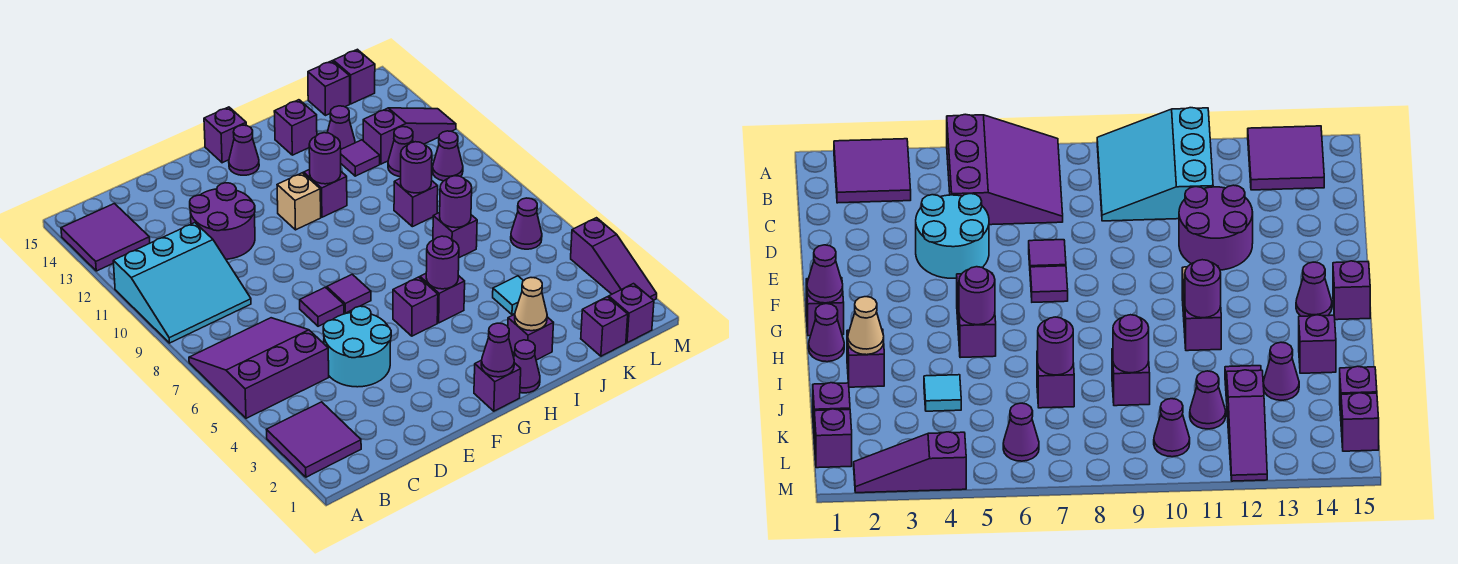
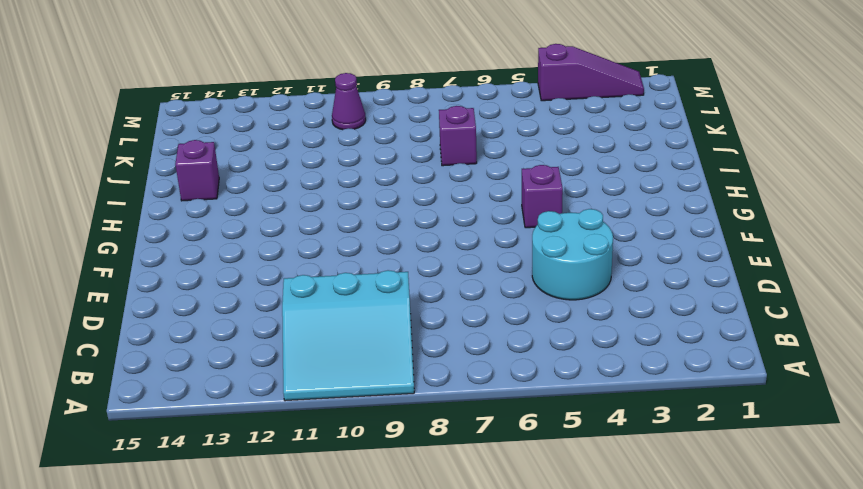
cyan slope A9:C11 level 1 top C -> cyan slope A9:C11 level 1 top 11
none -> purple tile A2:B3 level 1
none -> purple slope A5:C7 level 1 top 5
none -> purple tile A13:B14 level 1
none -> purple round brick D11:E12 level 1

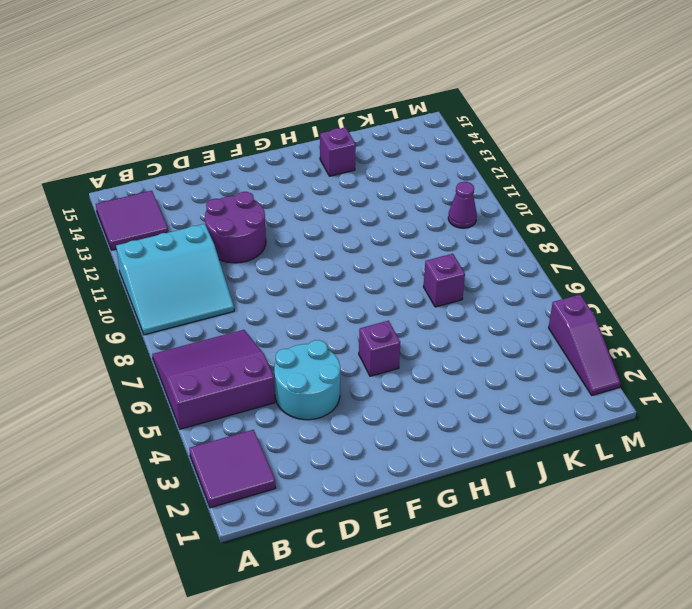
none -> purple tile E7 level 1
none -> purple tile F7 level 1
none -> purple brick G1 level 1
none -> tan brick G11 level 1

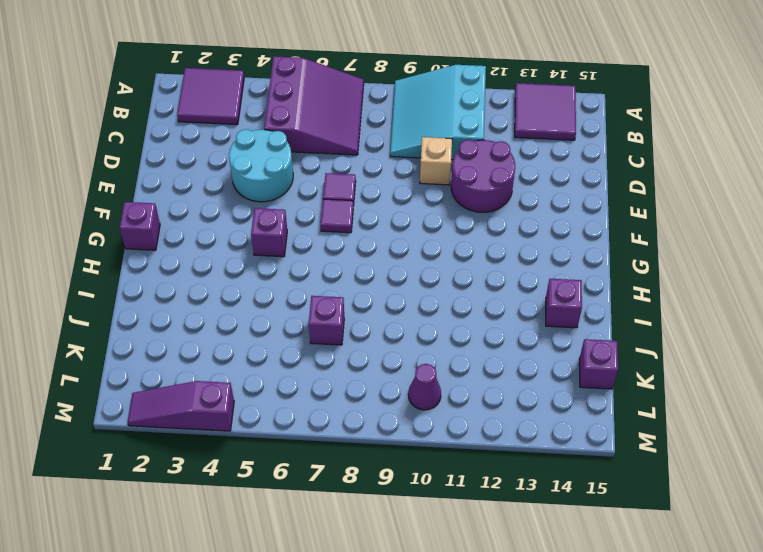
tan brick D10 level 1 -> tan brick G11 level 1
none -> purple cone G14 level 1
none -> purple brick G15 level 1
none -> purple cone H1 level 1
none -> purple brick H5 level 1

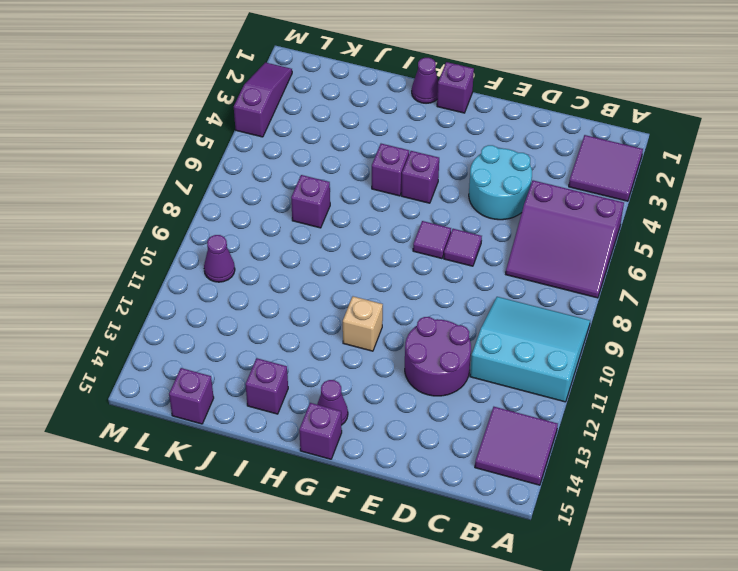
none -> purple brick H11 level 1
none -> purple brick I2 level 1
none -> cyan tile J4 level 1
none -> purple brick J9 level 1

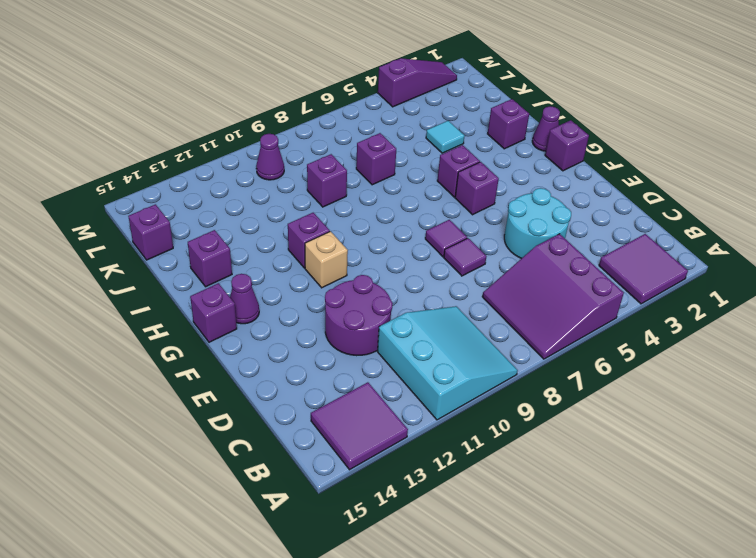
none -> purple tile J12 level 1
none -> purple cone J13 level 1
none -> purple brick K1 level 1
none -> purple cone K11 level 1

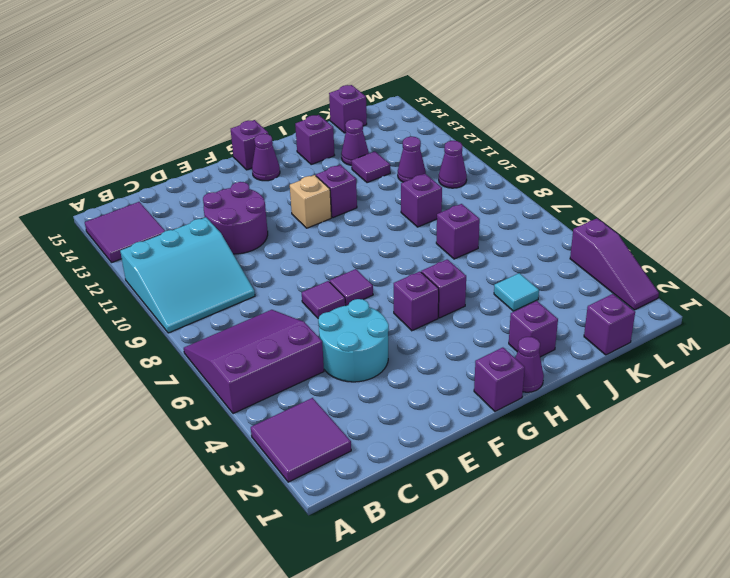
none -> purple slope K12:M12 level 1 top K
none -> purple brick L1 level 1
none -> purple cone L6 level 1
none -> purple brick L15 level 1

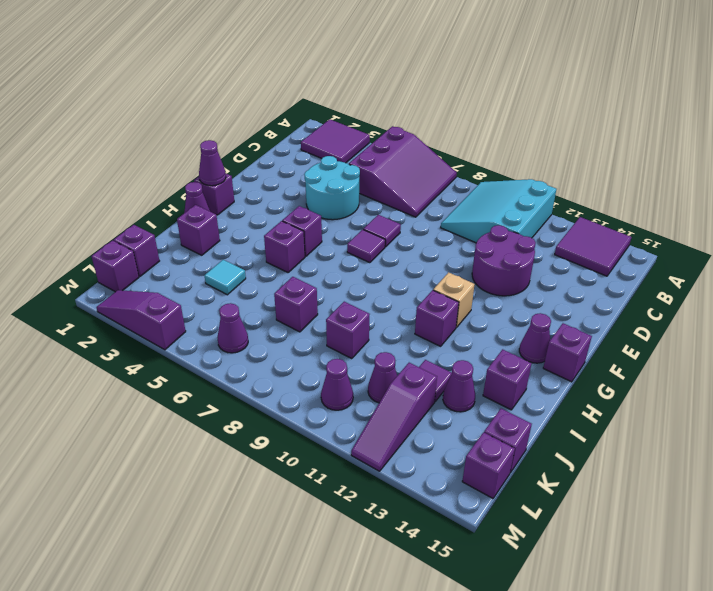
none -> purple round brick H5 level 2
none -> purple round brick H11 level 2
none -> tan cone I2 level 2
none -> purple round brick J7 level 2

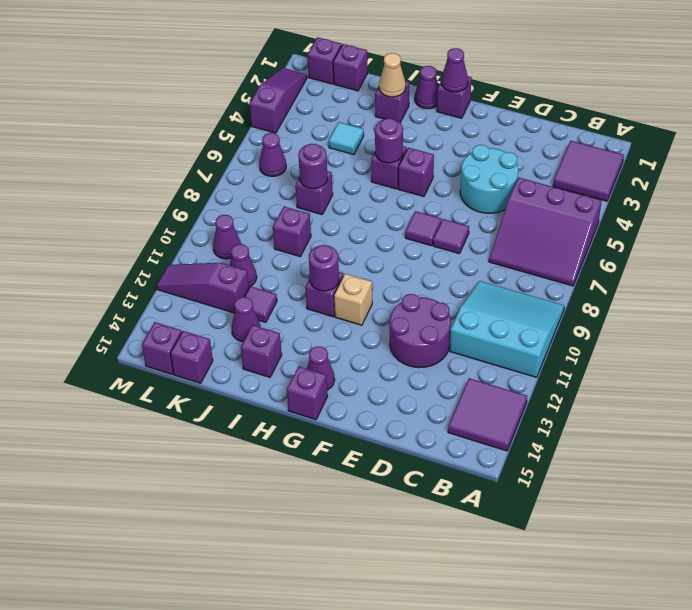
none -> purple round brick J9 level 2

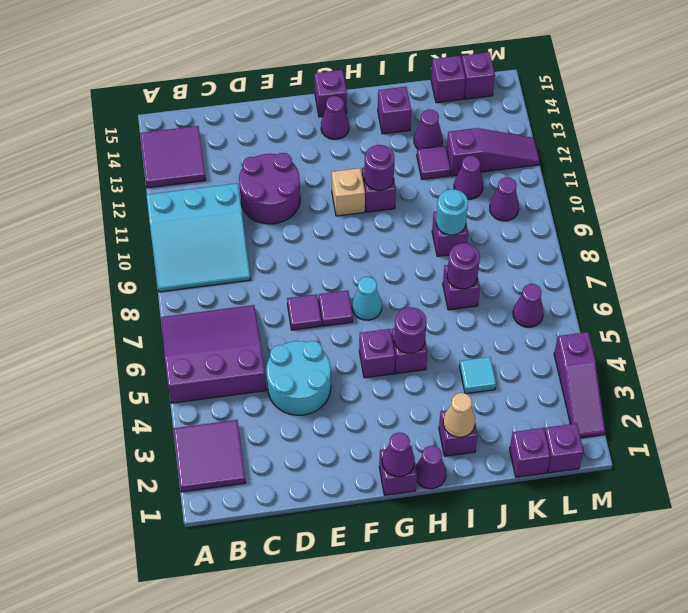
cyan cone G7 level 1 -> none
cyan round brick J9 level 2 -> purple round brick J9 level 2

